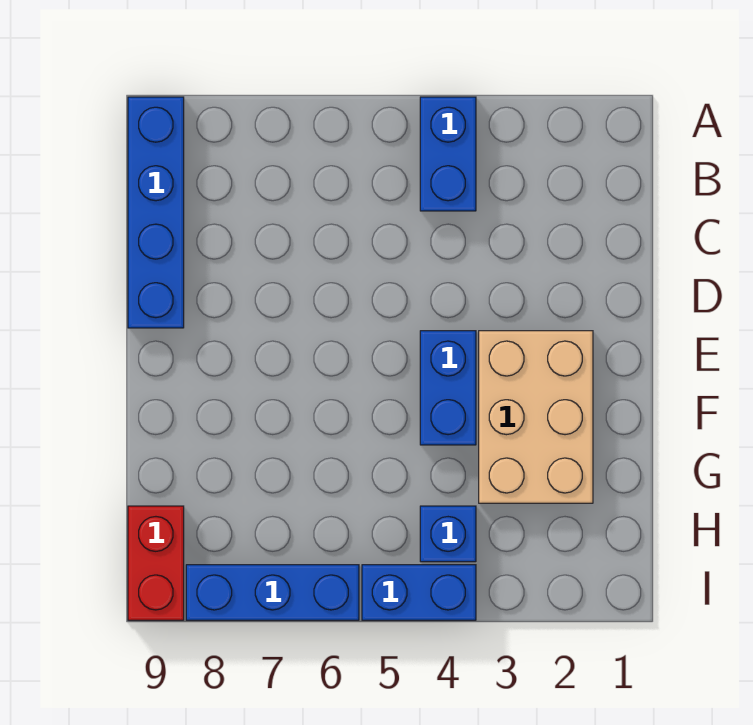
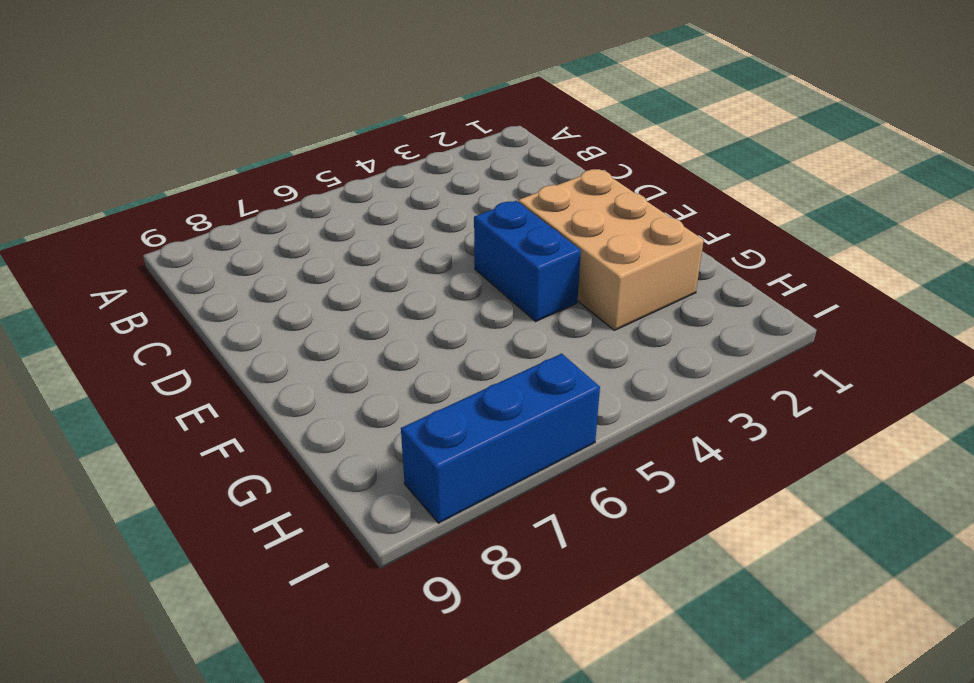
none -> blue brick A4:B4 level 1
none -> blue brick A9:D9 level 1

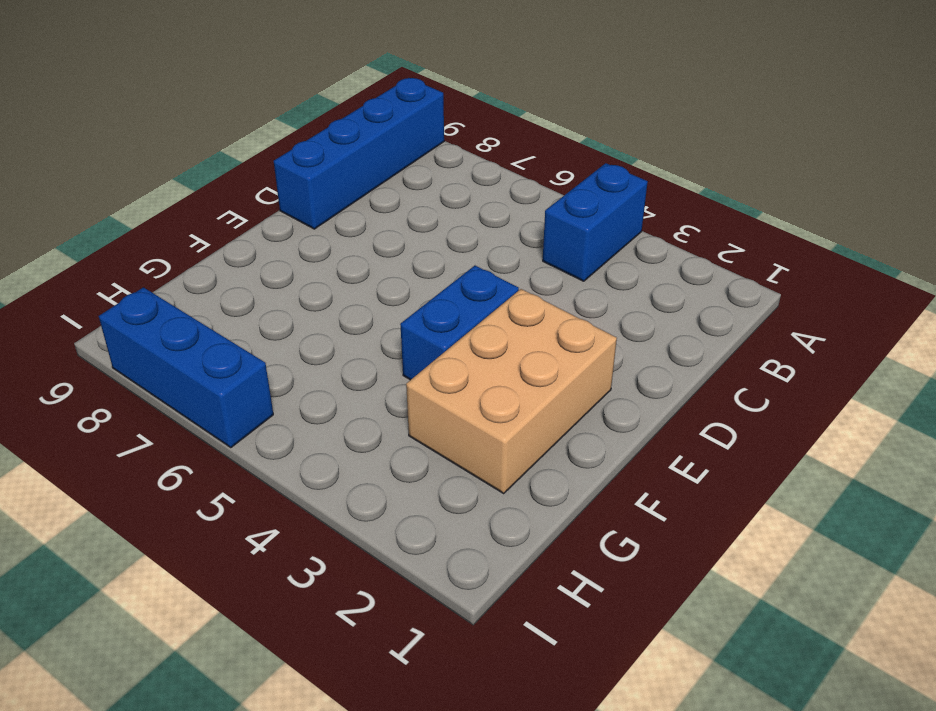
none -> blue brick H4 level 1
none -> red brick H9:I9 level 1

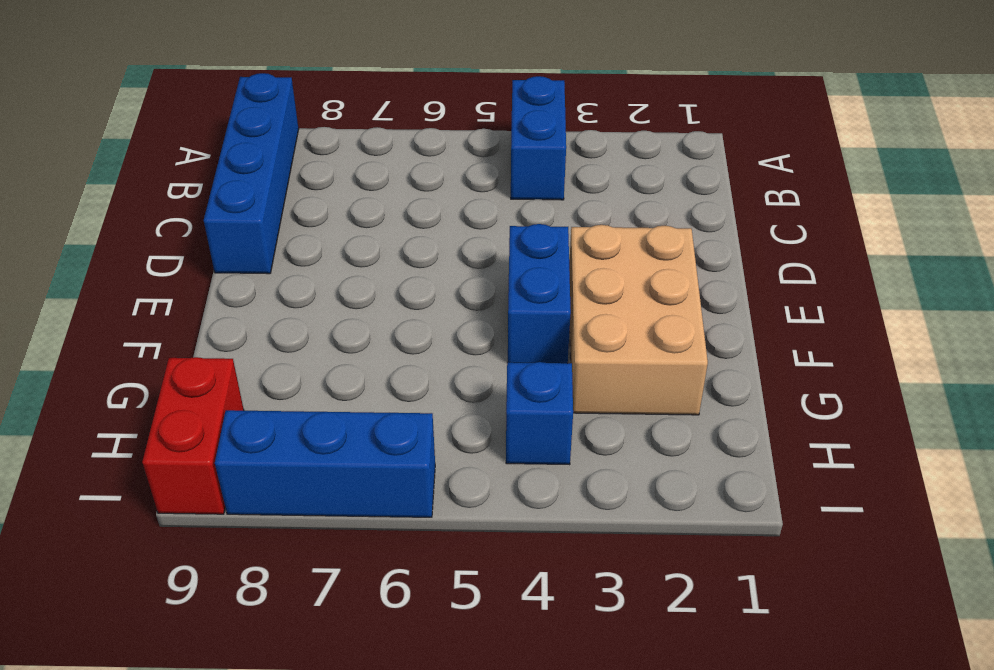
none -> blue brick I4:I5 level 1

